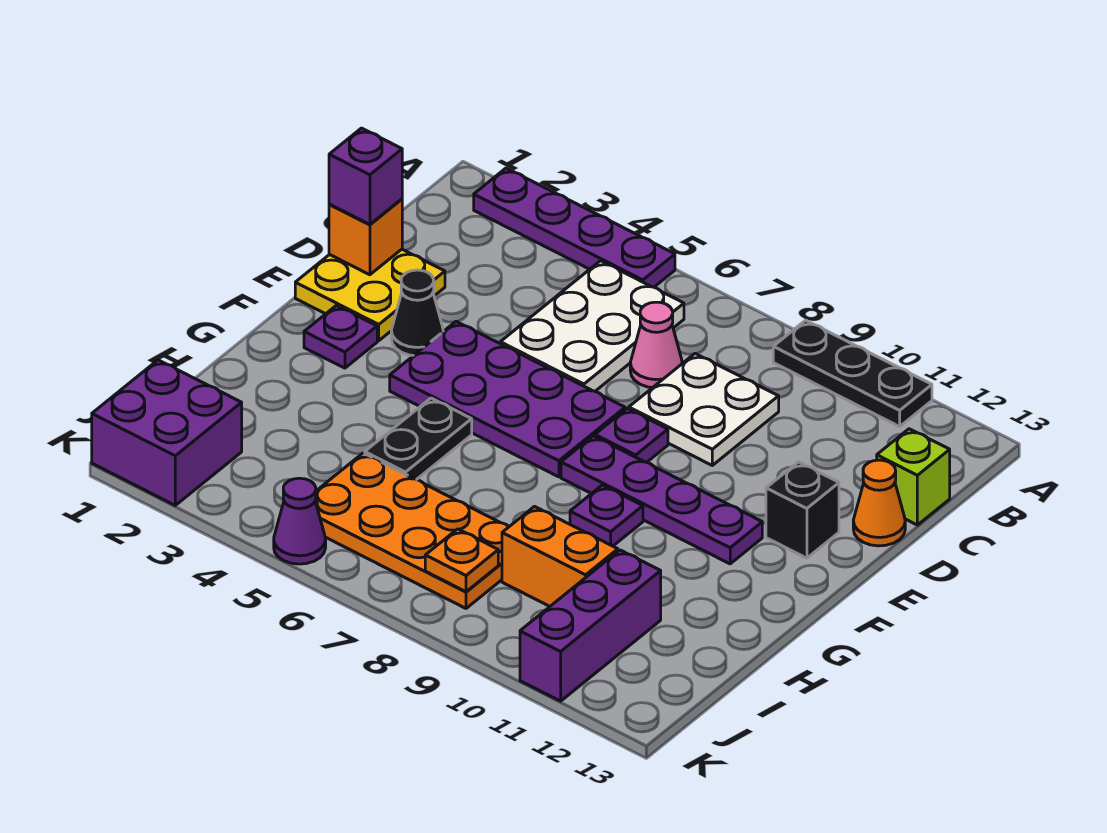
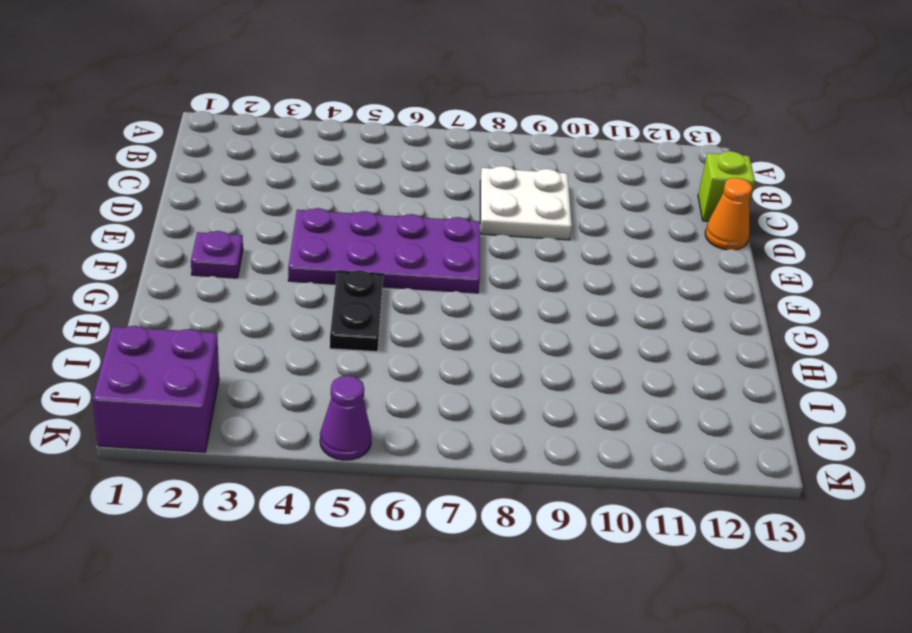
none -> purple plate A2:A5 level 1
none -> black plate A9:A11 level 1
none -> white plate B5:D6 level 1

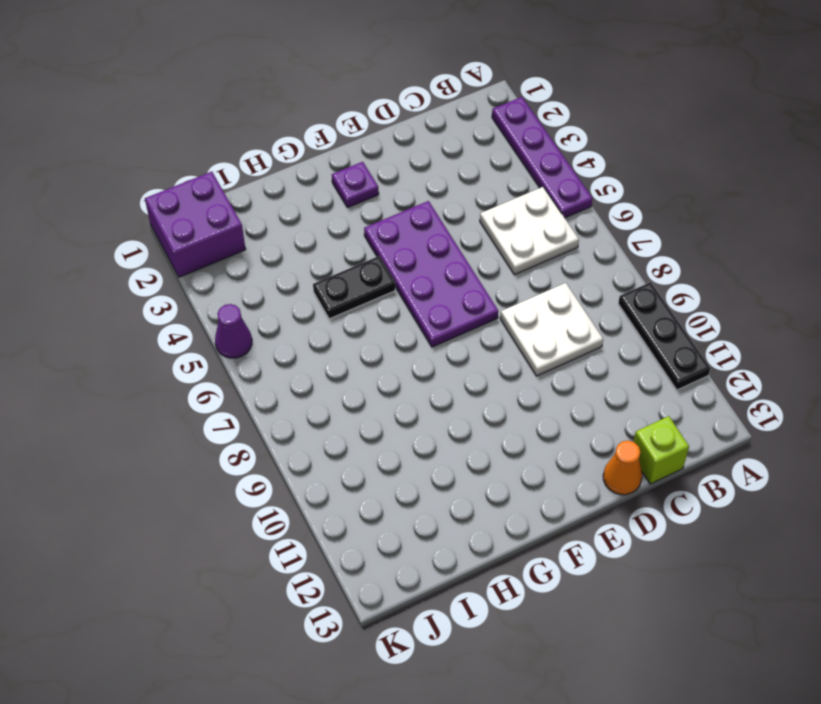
white plate B5:C6 level 1 -> white plate B5:D6 level 1
none -> pink cone C7 level 1
none -> yellow plate D1:E2 level 1
none -> black cone E3 level 1

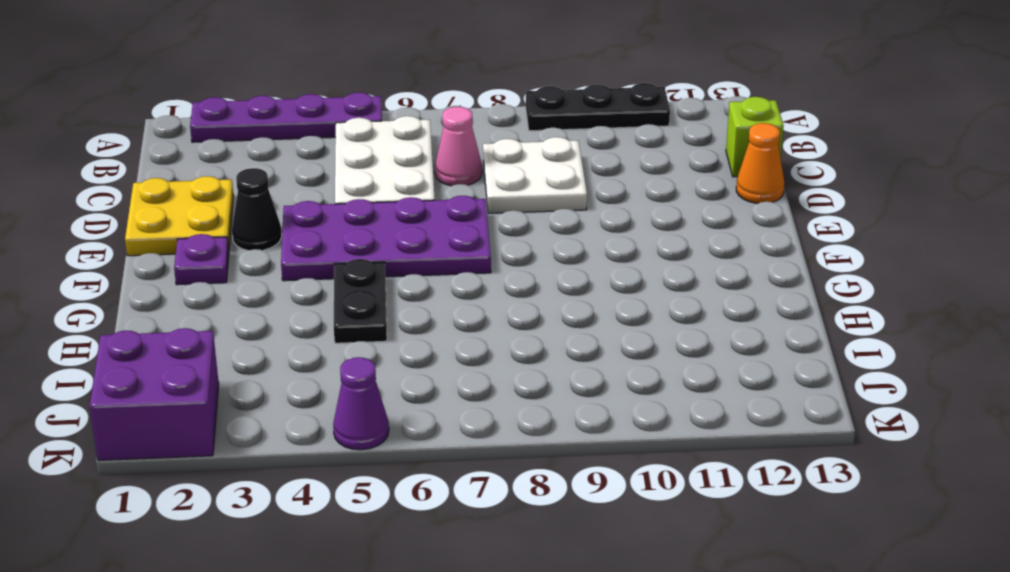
none -> purple plate E8 level 1
none -> black brick E12 level 1
none -> purple plate F8:F11 level 1

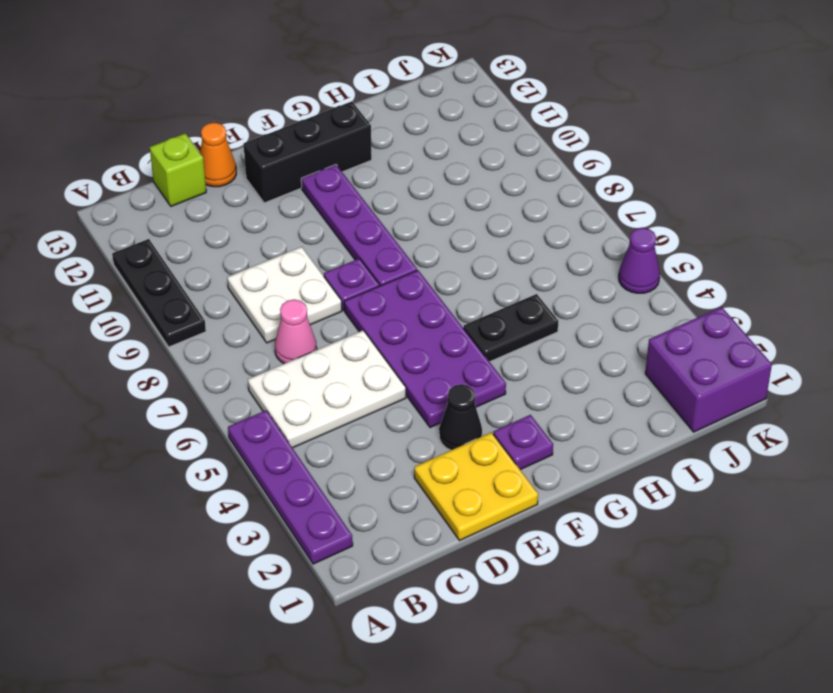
black brick E12:G12 level 1 -> black brick E12 level 1
none -> purple plate G9 level 1
none -> orange plate I5:J8 level 1
none -> orange brick I9:I10 level 1

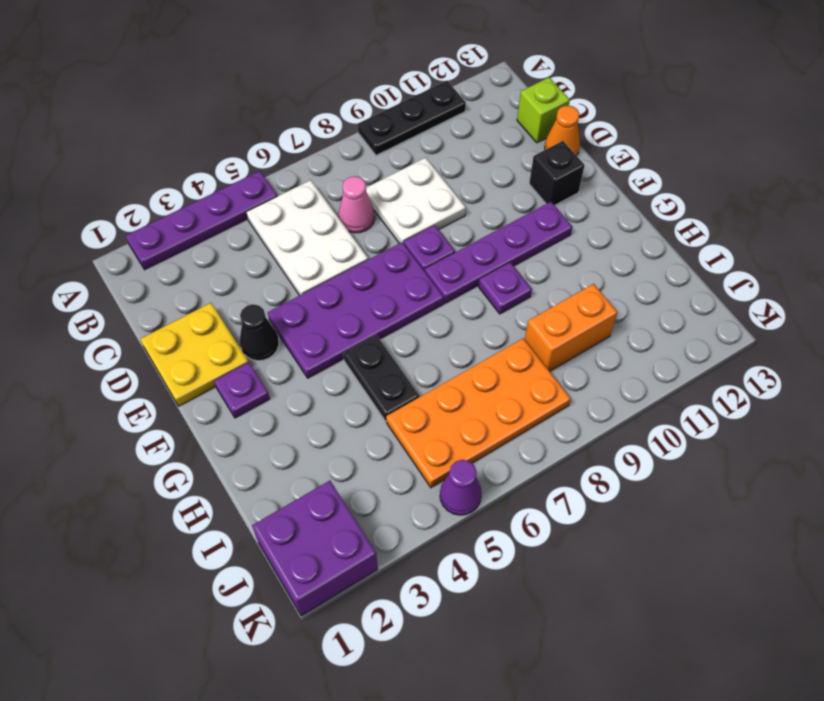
none -> purple brick I11:K11 level 1
none -> orange brick D1 level 2
none -> orange plate J8 level 2

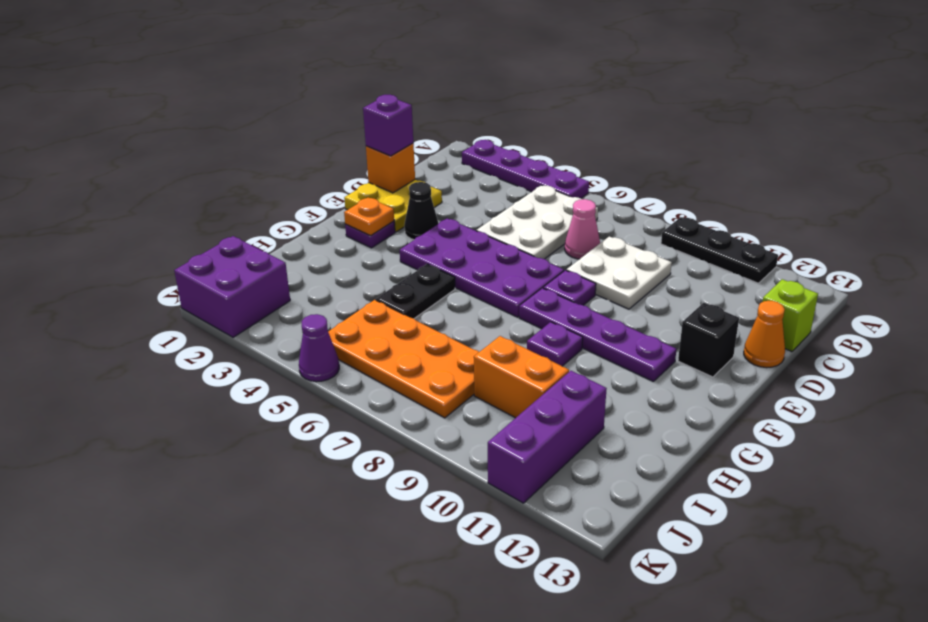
orange plate F2 level 2 -> orange plate J8 level 2

